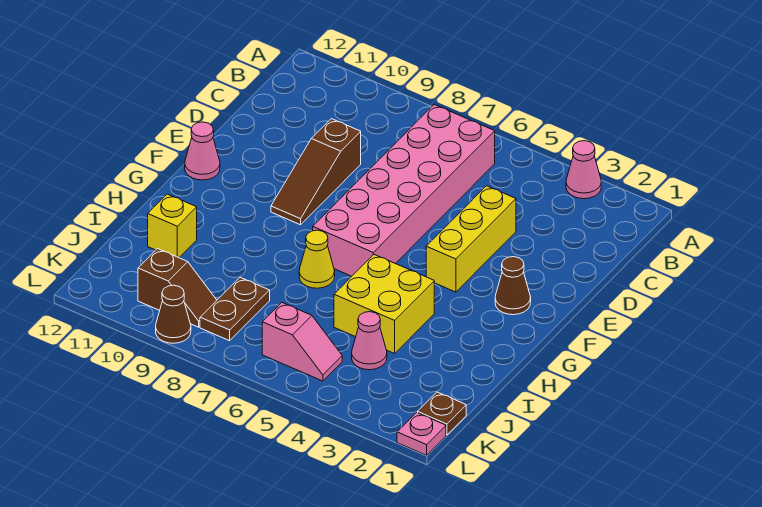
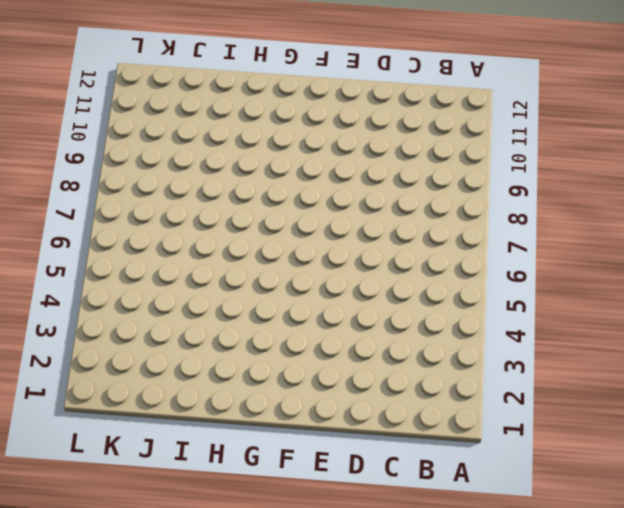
none -> pink cone A3 level 1
none -> pink brick B6:G7 level 1
none -> yellow brick D4:F4 level 1

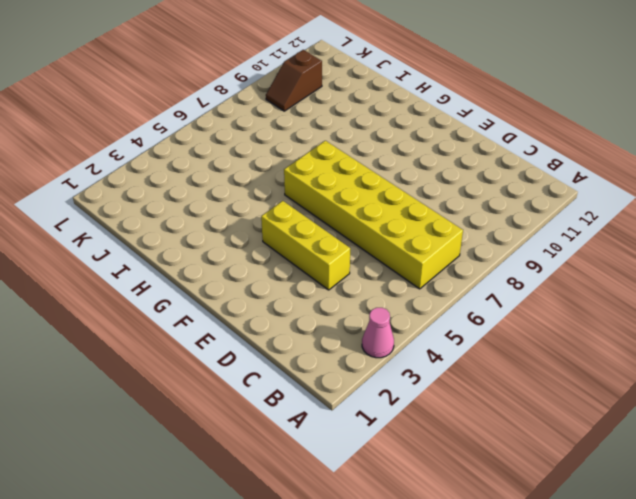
yellow brick B6:G7 level 1 -> pink brick B6:G7 level 1
none -> brown slope D9:F9 level 1 top D
none -> brown cone F2 level 1
none -> pink cone F12 level 1

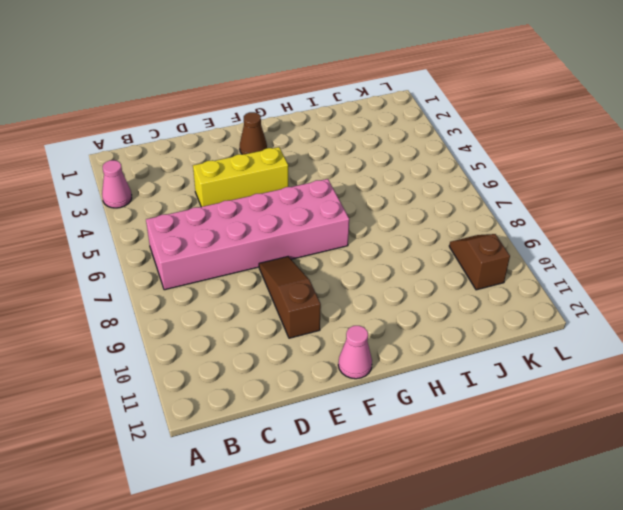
brown slope E8:E10 level 1 top 10 -> brown slope D9:F9 level 1 top D
none -> yellow brick H4:I5 level 1
none -> yellow cone H7 level 1
none -> yellow brick I11 level 1

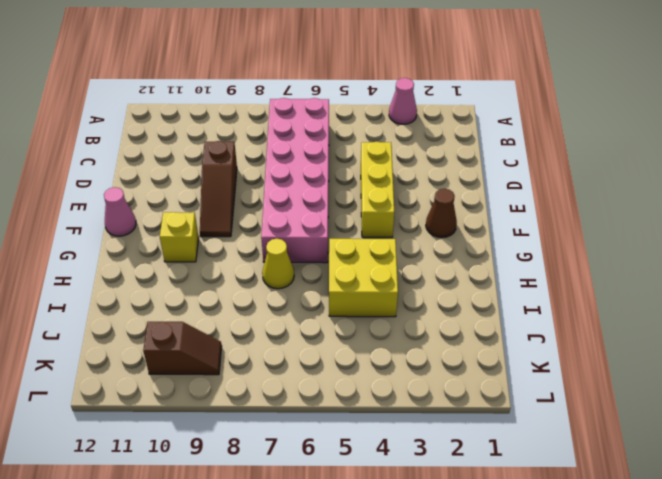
yellow brick G10 level 1 -> yellow brick I11 level 1
none -> pink cone J4 level 1
none -> brown plate J8:K8 level 1
none -> brown plate K1 level 1

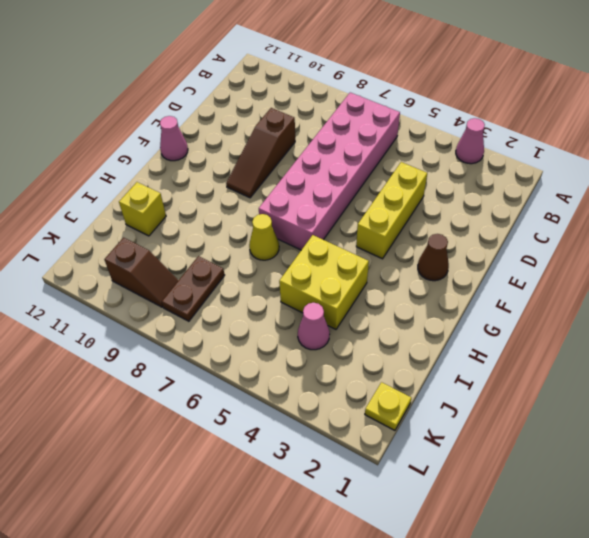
yellow plate K1 level 1 -> brown plate K1 level 1
none -> pink slope K5:K6 level 1 top 6
none -> pink plate L1 level 1
none -> brown cone L9 level 1

